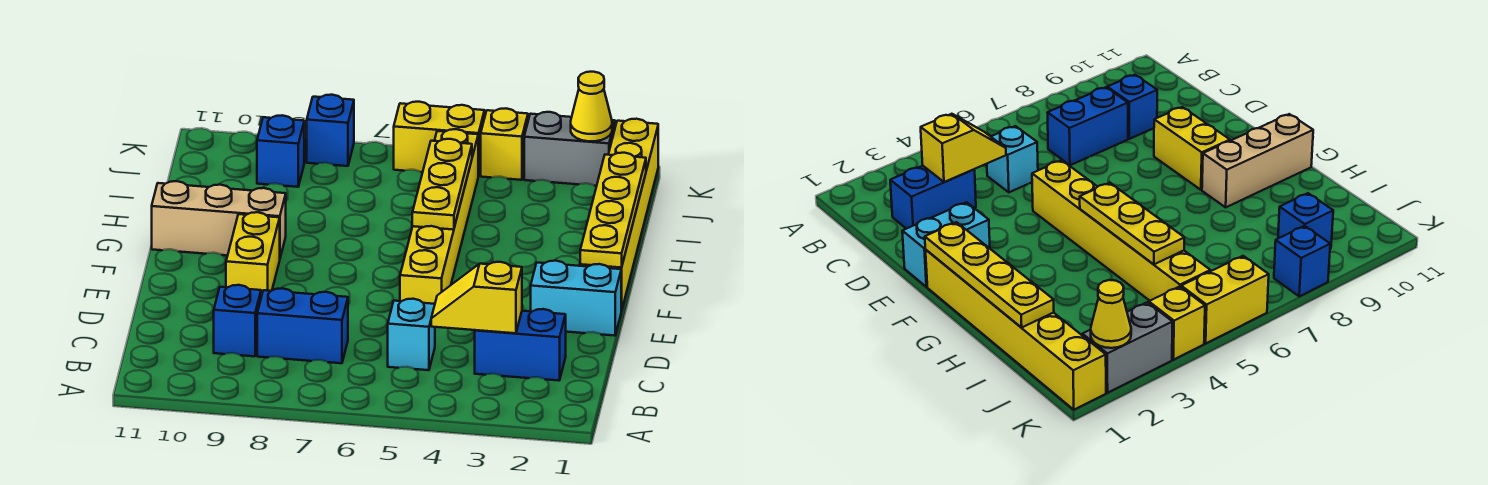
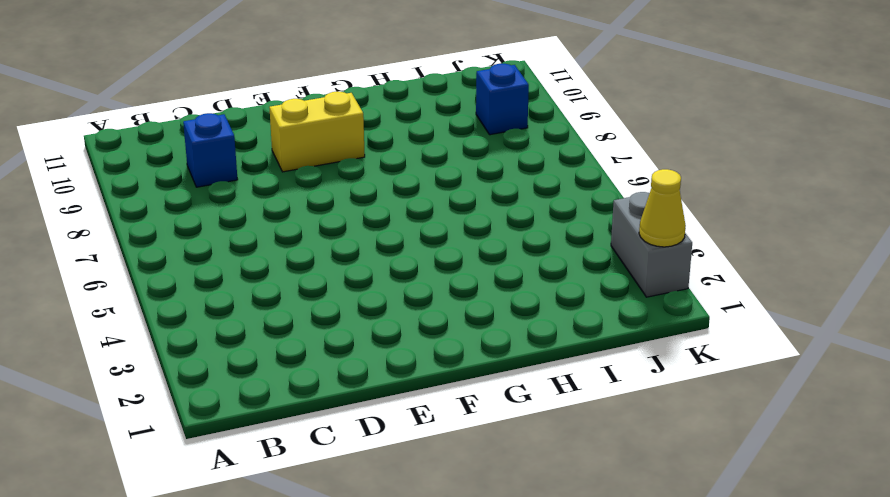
none -> blue brick C2:C3 level 1
none -> cyan brick C5 level 1
none -> blue brick C7:C8 level 1

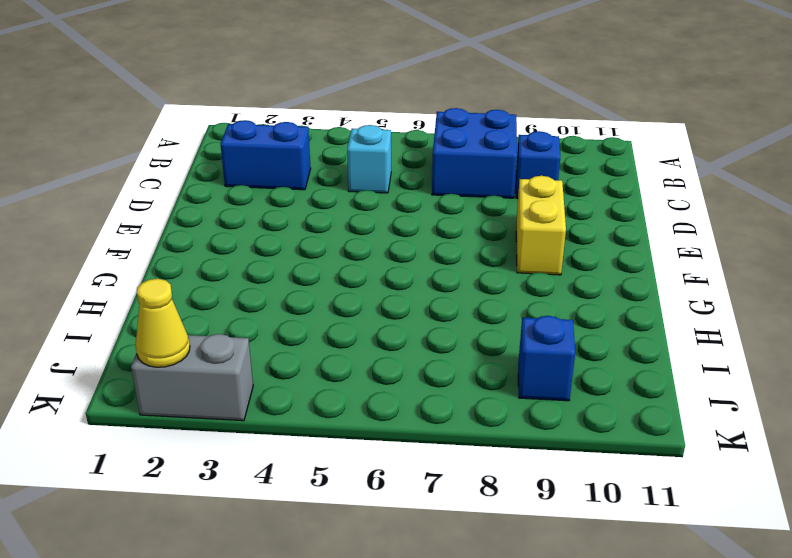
blue brick B7:C8 level 1 -> blue brick C7:C8 level 1
none -> cyan brick E1:E2 level 1
none -> yellow brick E5:J5 level 1
none -> yellow brick F1:K1 level 1

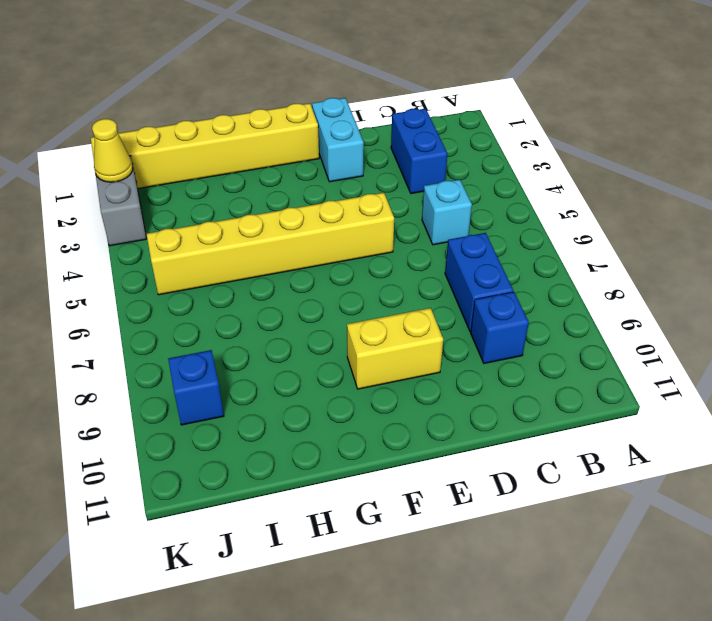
none -> tan brick G9:G11 level 1
none -> yellow brick K4 level 1
none -> yellow brick K5:K6 level 1

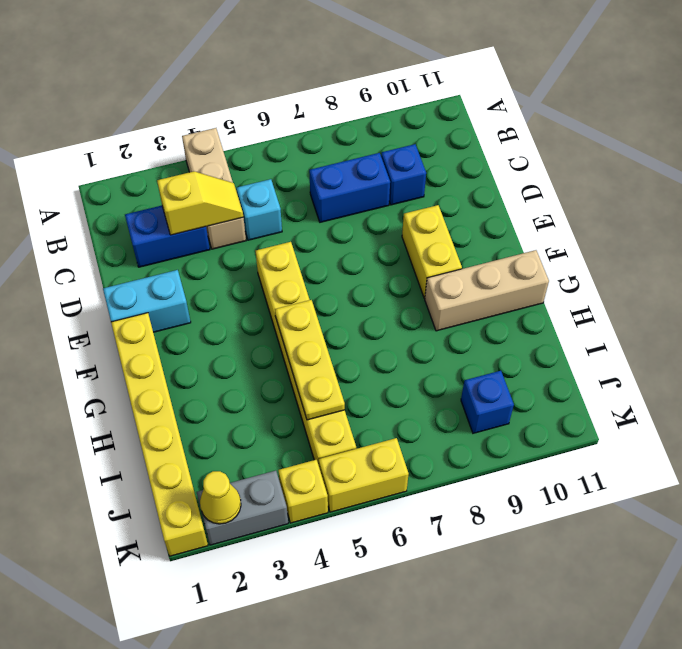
tan brick A4:C4 level 1 -> none
none -> blue brick K8 level 1
none -> yellow plate F1:I1 level 2

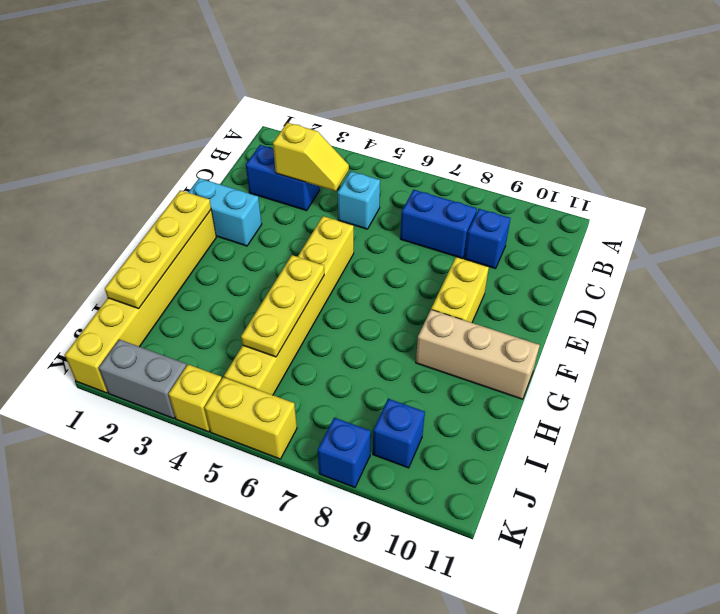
none -> yellow cone K2 level 2

